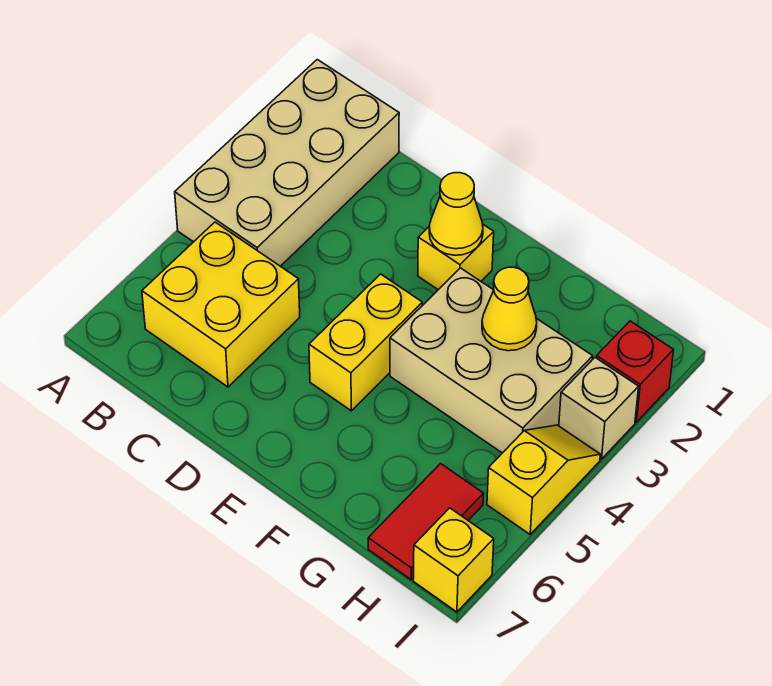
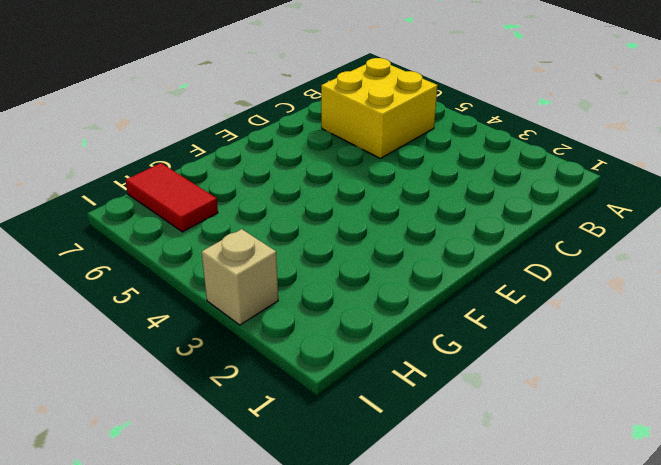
none -> tan brick A1:B4 level 1
none -> yellow brick E2 level 1
none -> yellow brick E4:E5 level 1

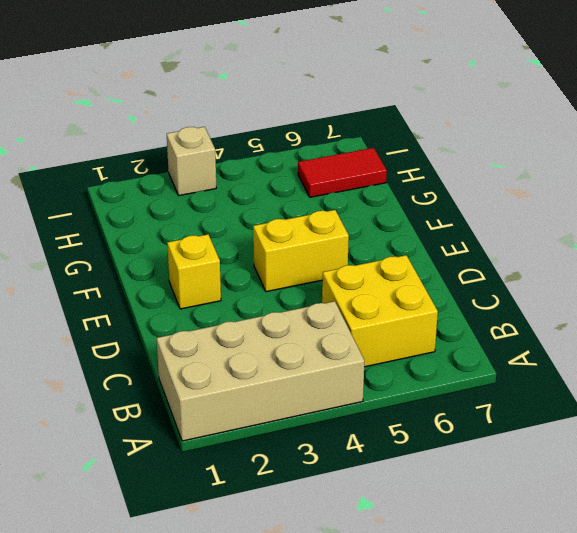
none -> tan brick F3:H4 level 1
none -> red brick I2 level 1
none -> yellow slope I4:I5 level 1 top 5

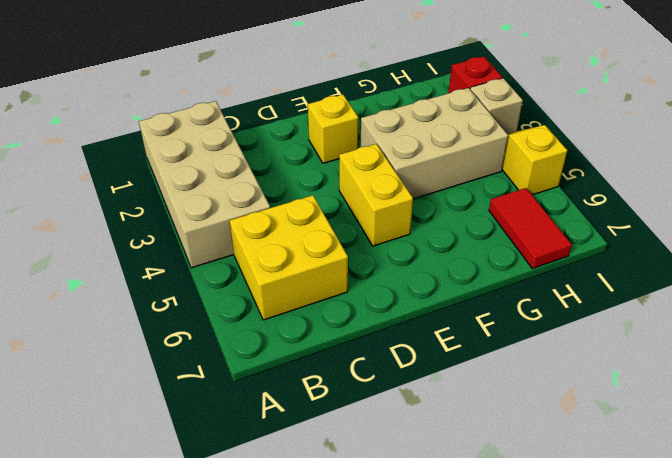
none -> yellow brick I7 level 1
none -> yellow cone E2 level 2
none -> yellow cone G3 level 2

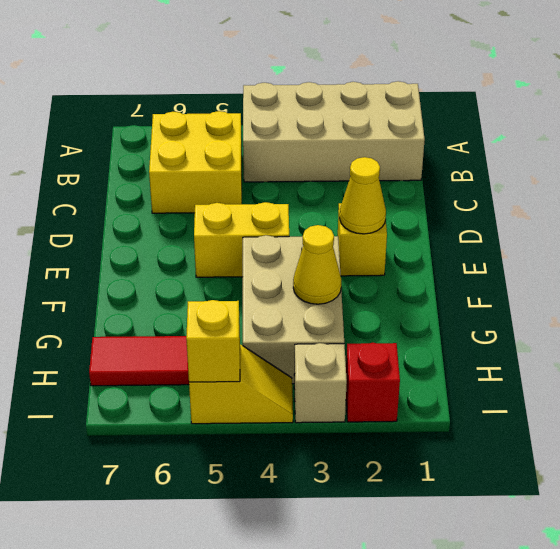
yellow brick I5 level 2 -> yellow brick I7 level 1

